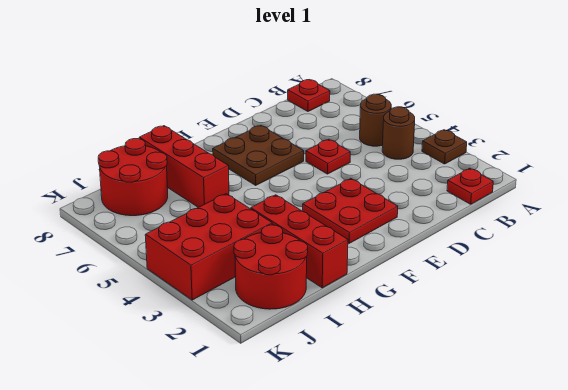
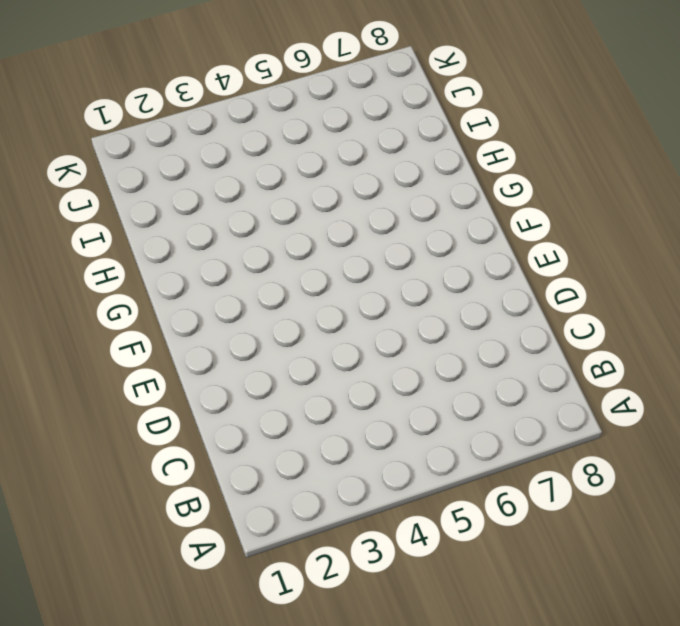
none -> brown plate A3 level 1
none -> red plate B1 level 1
none -> brown round brick B4 level 1

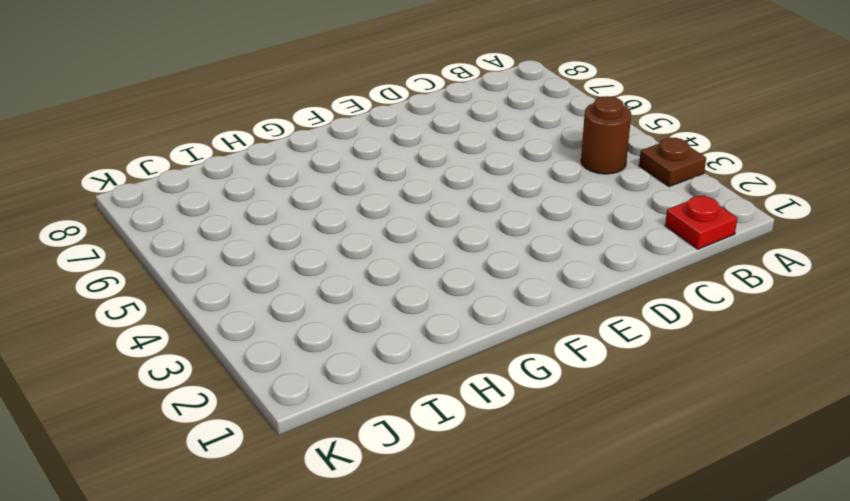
none -> brown round brick B5 level 1
none -> red plate B8 level 1
none -> red plate D5 level 1

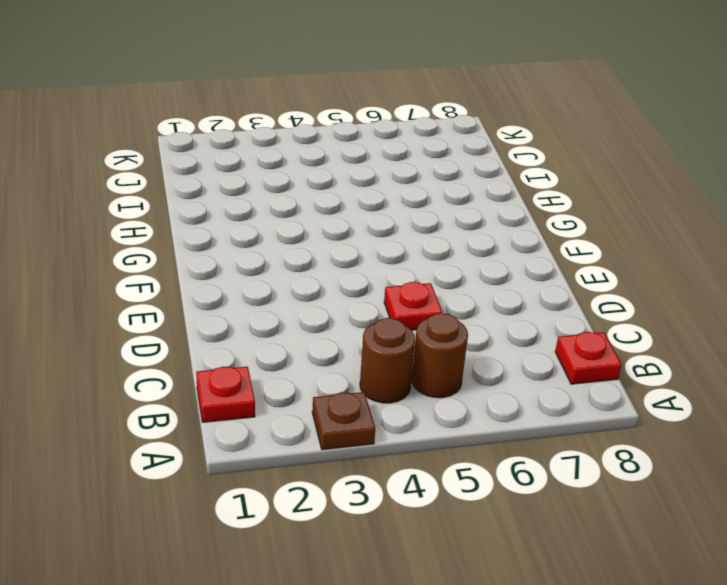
none -> red plate E2:F3 level 1
none -> brown plate E6:F7 level 1
none -> red brick H1:H3 level 1

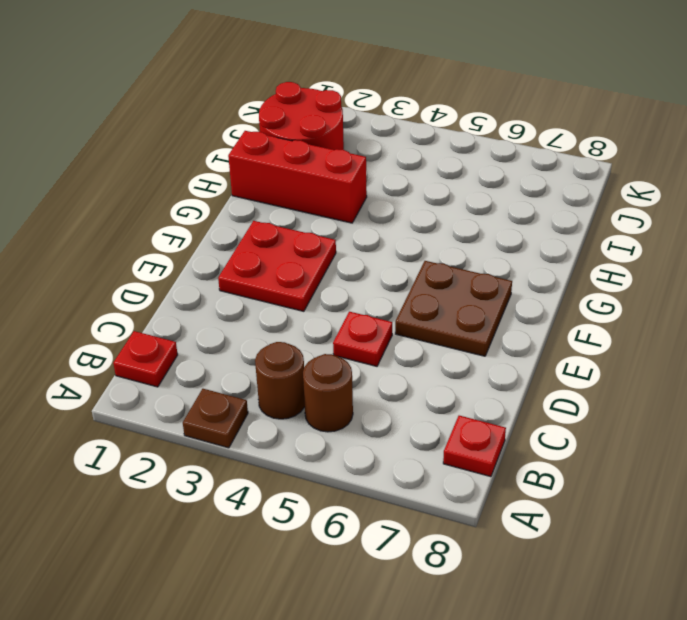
none -> red brick H6:H8 level 1
none -> red brick I3:K4 level 1
none -> red round brick I7:J8 level 1

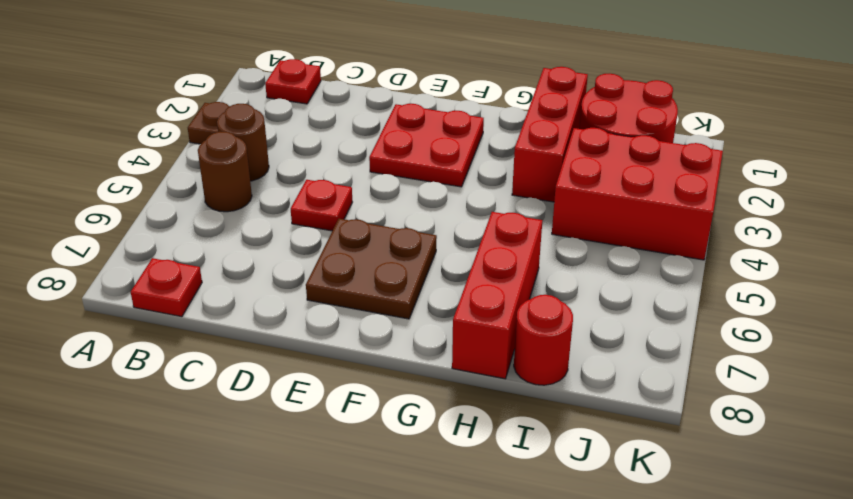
red round brick I8 level 1 -> red round brick I7:J8 level 1

